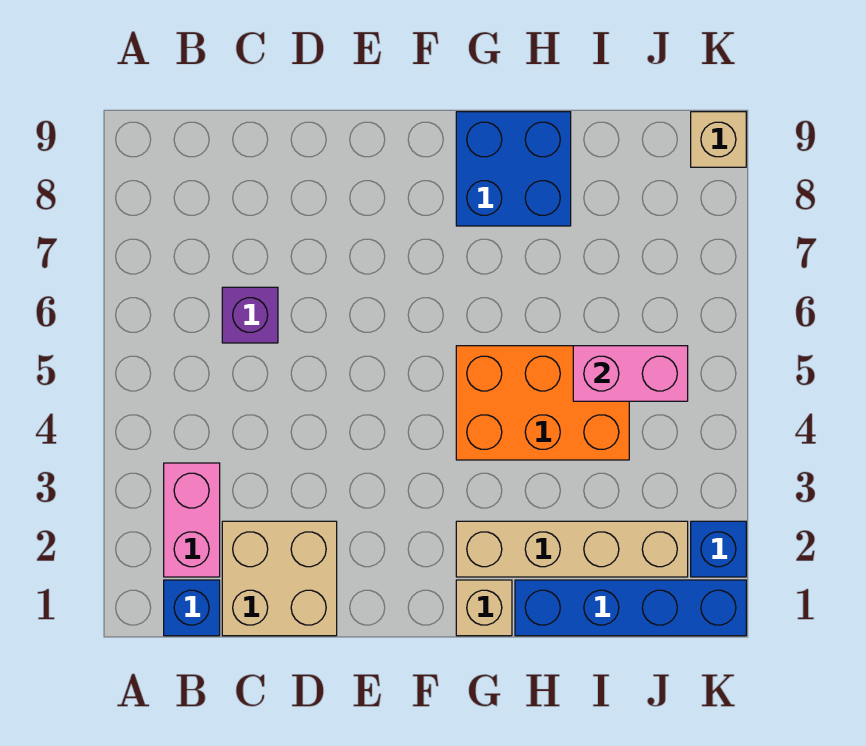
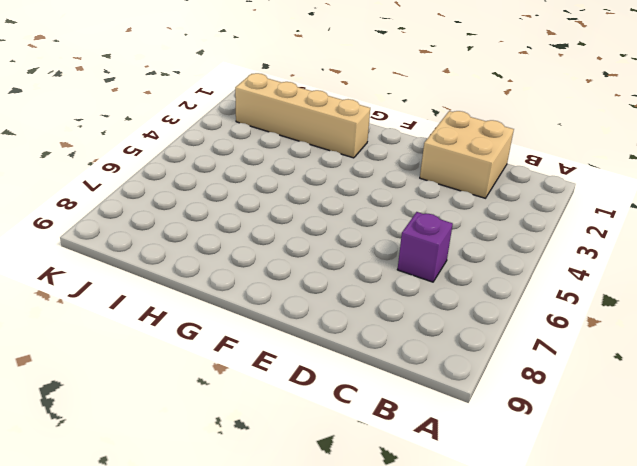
none -> blue brick B1 level 1
none -> pink brick B2:B3 level 1
none -> tan brick G1 level 1

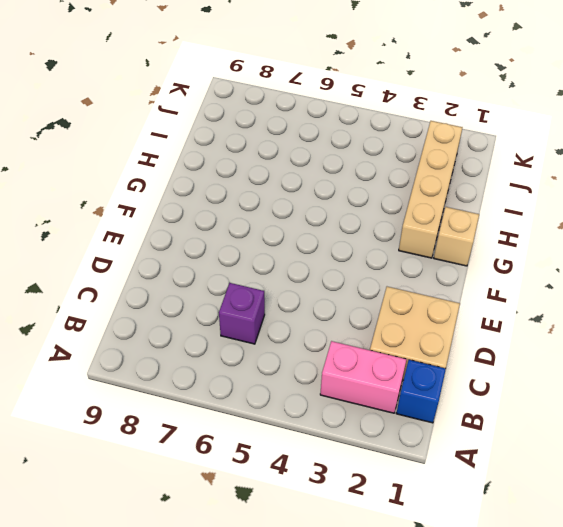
none -> orange brick G4:I5 level 1
none -> blue brick G8:H9 level 1
none -> blue brick H1:K1 level 1

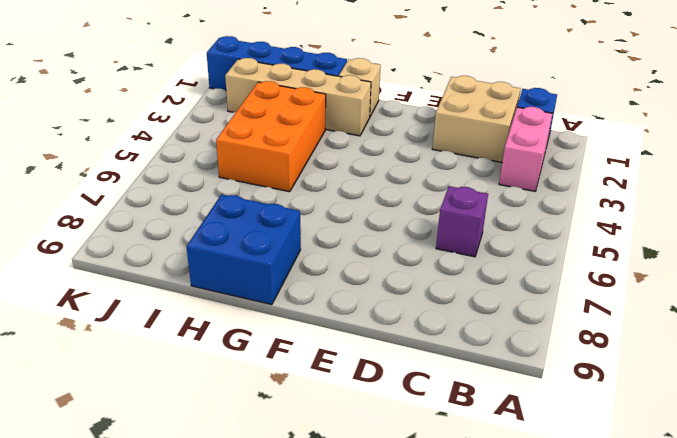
orange brick H3:I5 level 1 -> orange brick G4:I5 level 1
none -> blue brick K2 level 1
none -> tan brick K9 level 1
none -> pink brick I5:J5 level 2

